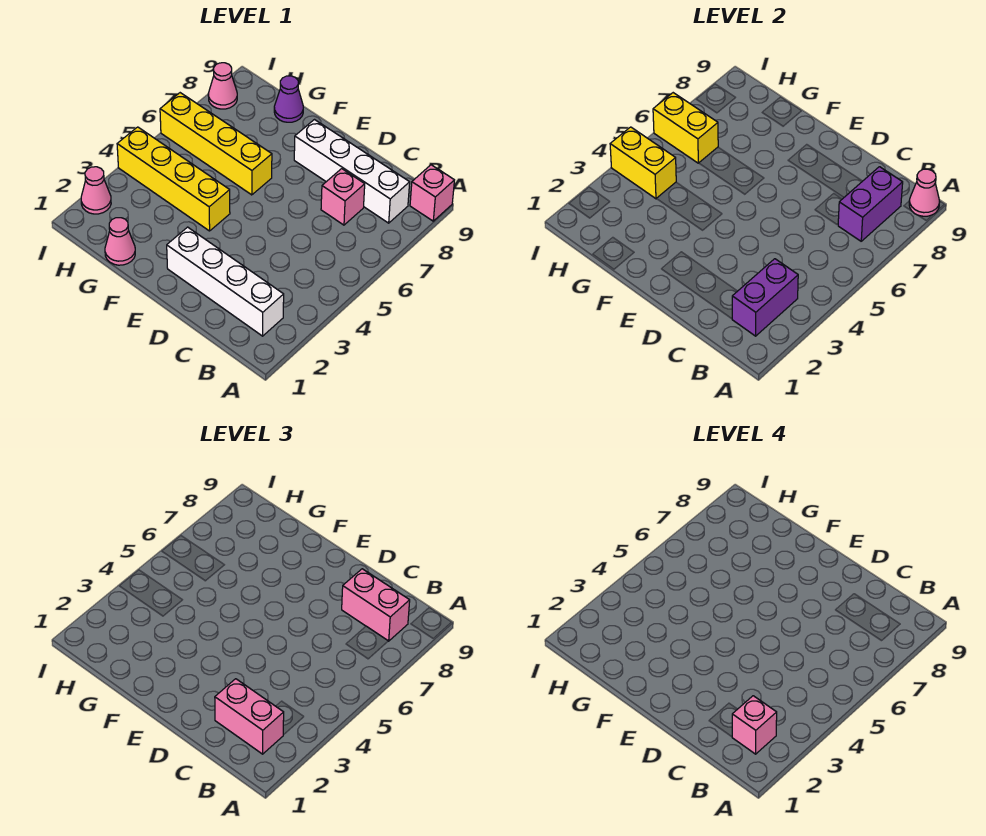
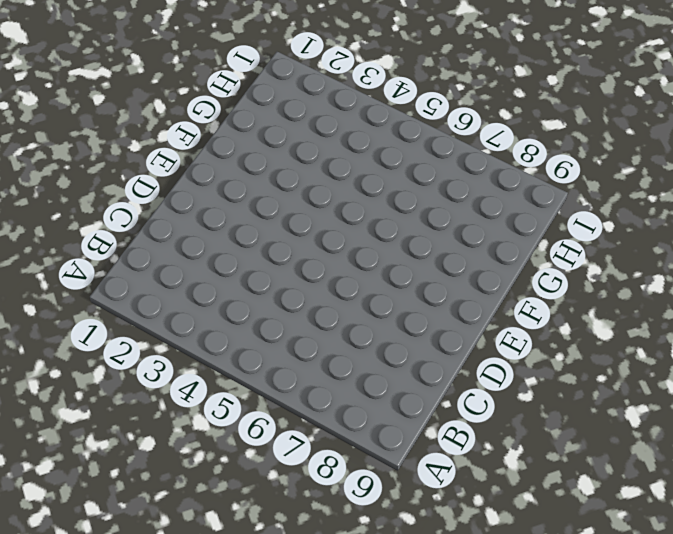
none -> pink brick A9 level 1
none -> white brick B2:E2 level 1
none -> white brick B8:E8 level 1

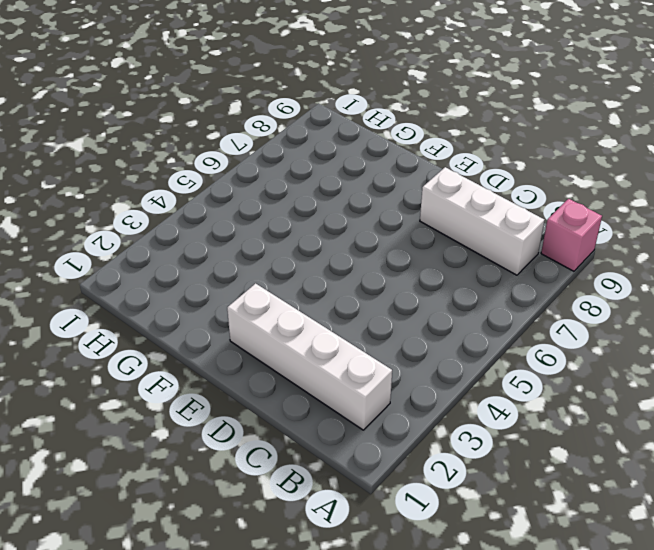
white brick B8:D8 level 1 -> white brick B8:E8 level 1
none -> pink brick C7 level 1
none -> yellow brick F4:I4 level 1
none -> yellow brick F6:I6 level 1

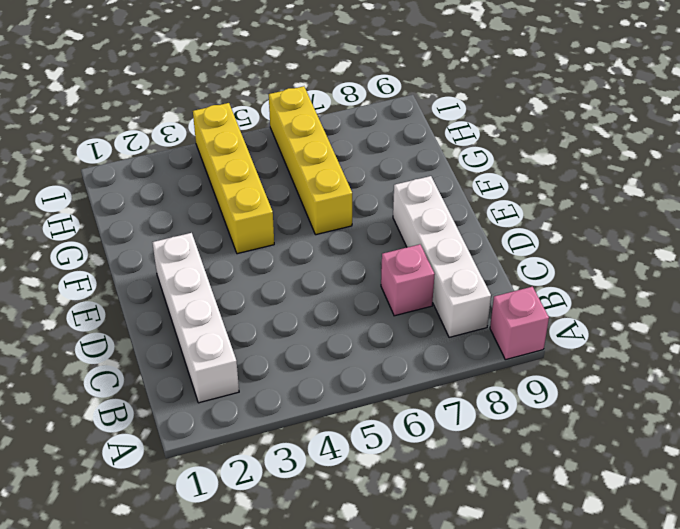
none -> pink cone G1 level 1
none -> purple cone G9 level 1
none -> pink cone I2 level 1

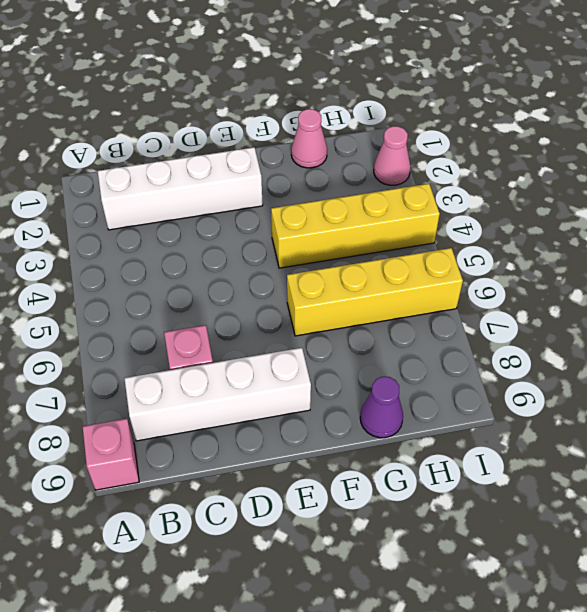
none -> pink cone I8 level 1
none -> pink cone A9 level 2
none -> purple brick B2:B3 level 2

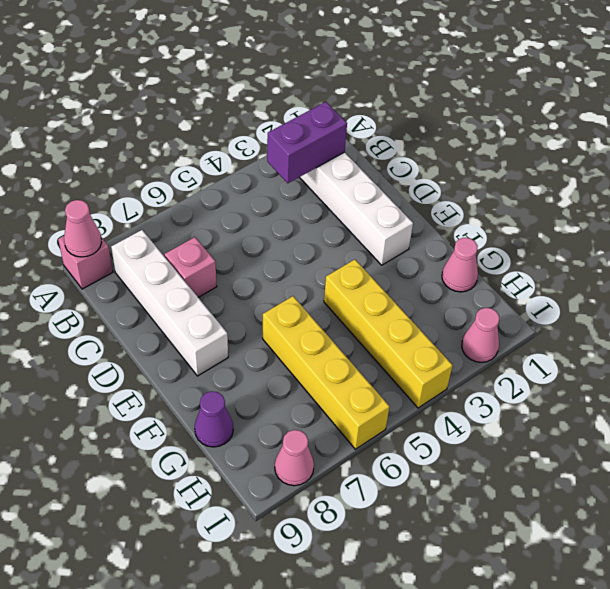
none -> purple brick B7:B8 level 2
none -> yellow brick H4:I4 level 2
none -> yellow brick H6:I6 level 2

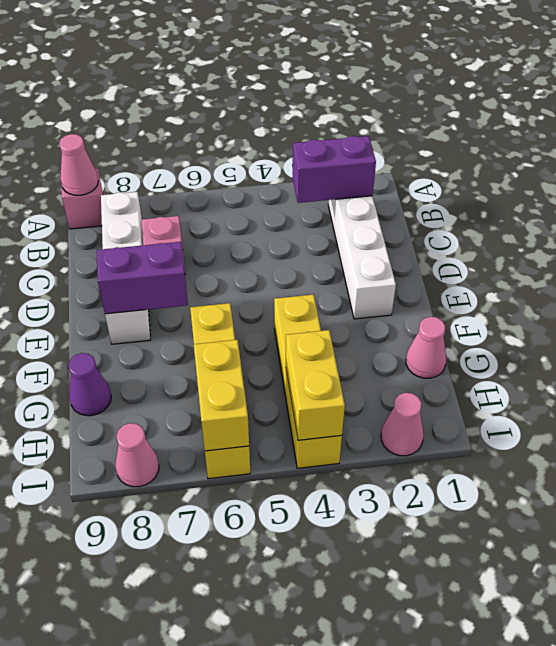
purple brick E7:E8 level 2 -> purple brick B7:B8 level 2
none -> pink brick B2:C2 level 3
none -> pink brick B8:C8 level 3
none -> pink brick B2 level 4

